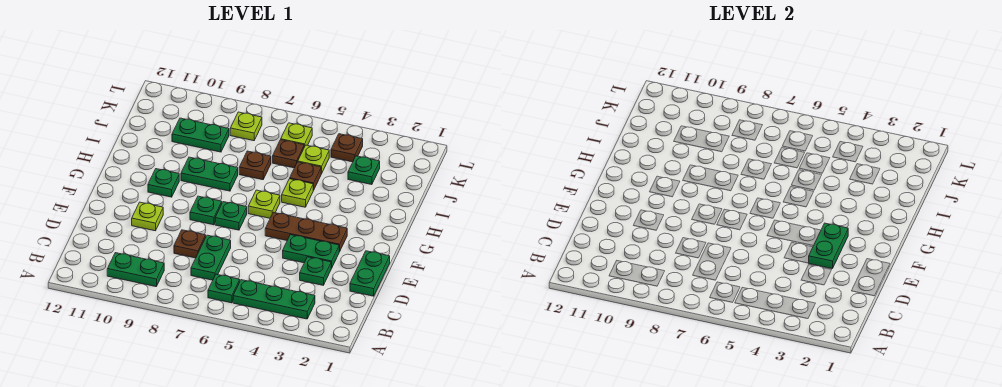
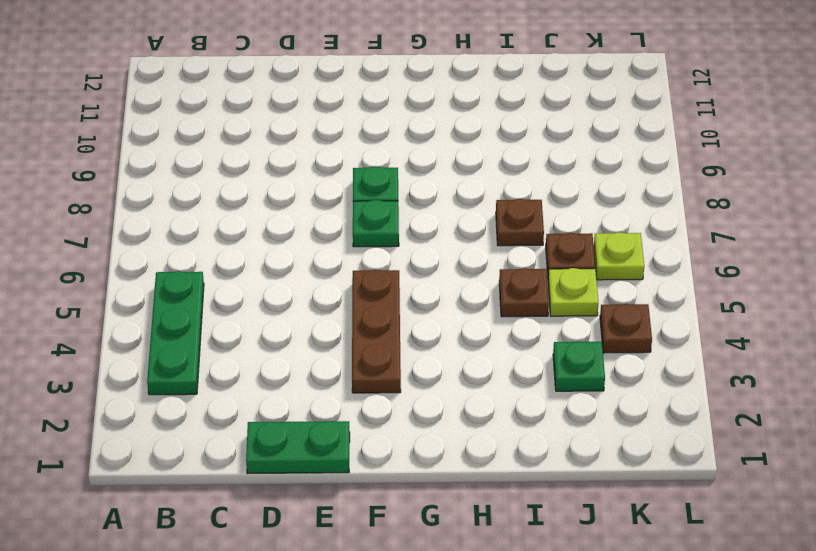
none -> green plate B6 level 1
none -> green plate B9:B10 level 1
none -> green plate C7:D7 level 1

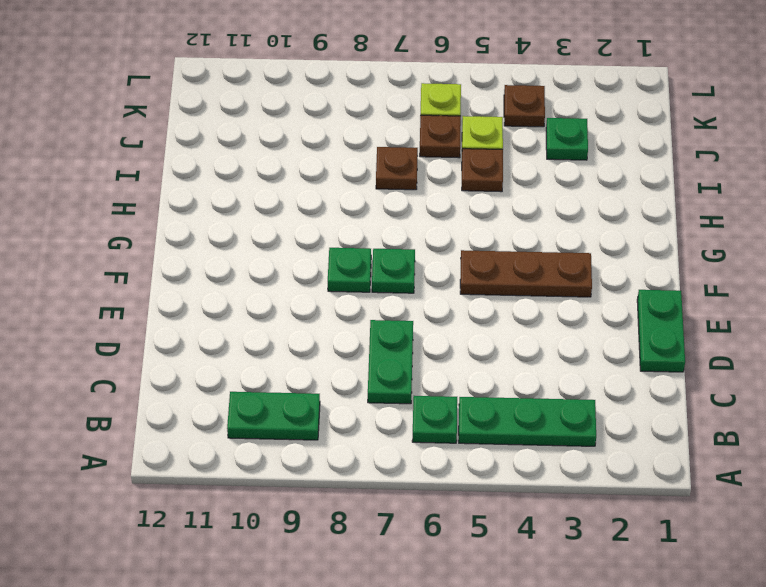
none -> green plate D3 level 1
none -> brown plate D8 level 1
none -> green plate E3:E4 level 1

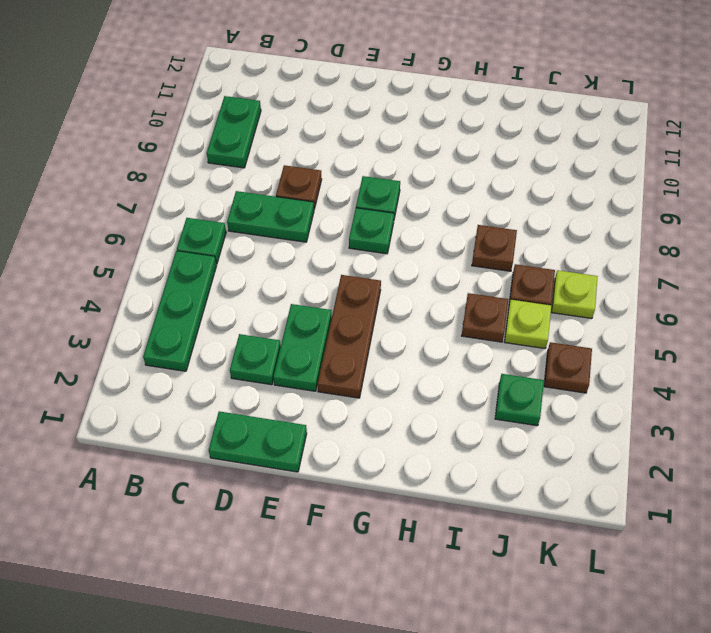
none -> lime plate E10 level 1
none -> lime plate G6 level 1
none -> green plate G10 level 1

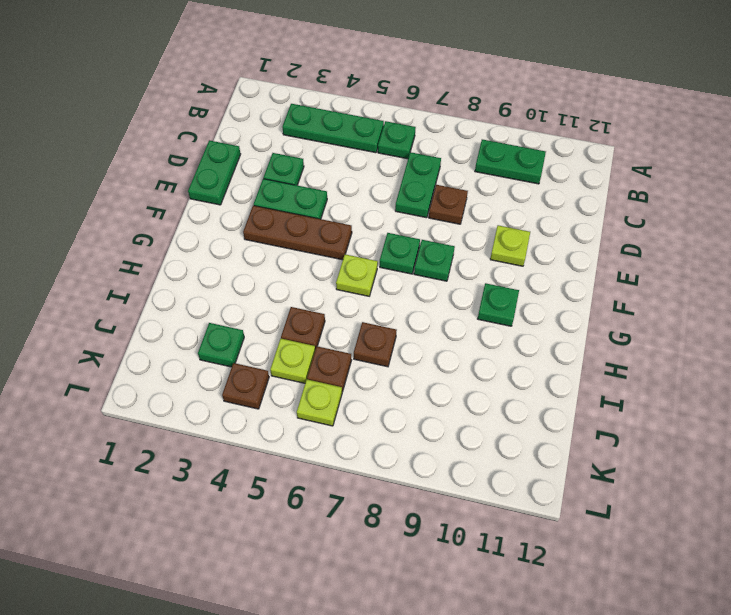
none -> lime plate H5 level 1
none -> green plate H8:H9 level 1
none -> green plate J9:J10 level 1

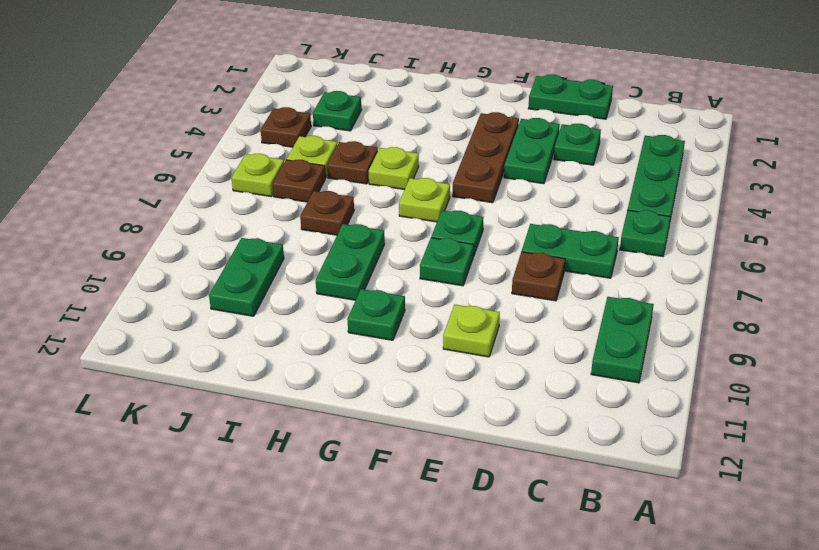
none -> lime plate K8 level 1
none -> green plate E3:F3 level 2

